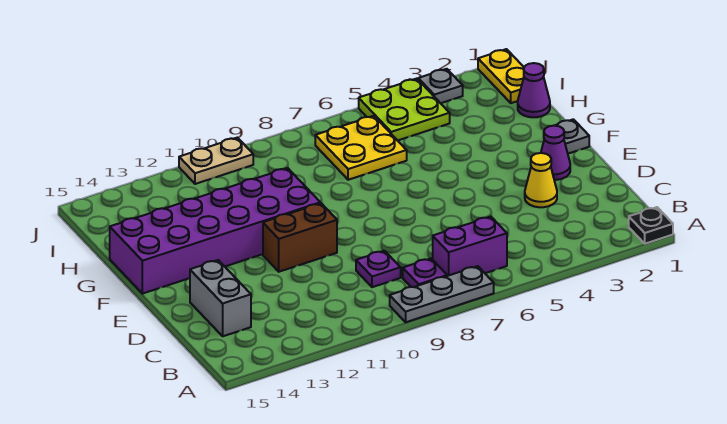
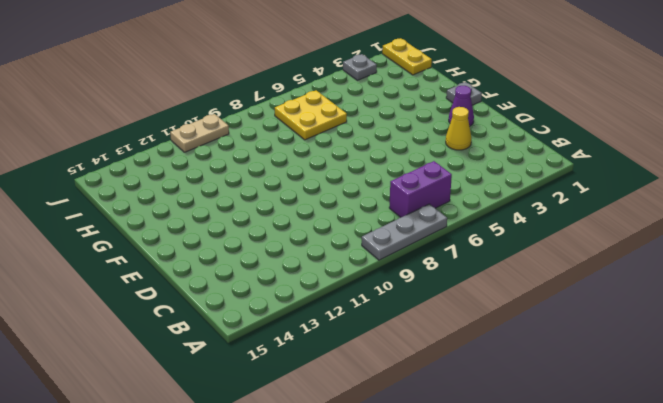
none -> black plate A1 level 1
none -> purple plate B8 level 1
none -> purple plate C9 level 1

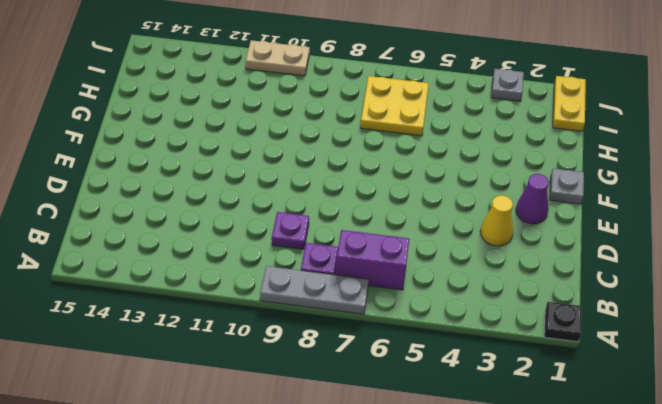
none -> grey brick C14:D14 level 1
none -> brown brick E10:E11 level 1
none -> purple brick F10:G15 level 1

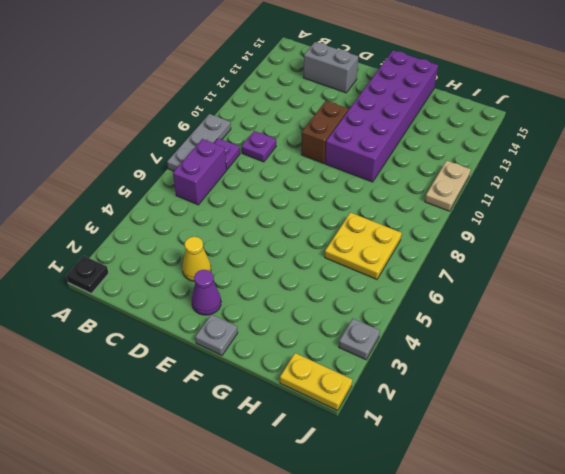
none -> purple cone H1 level 1
none -> lime plate I4:J5 level 1

